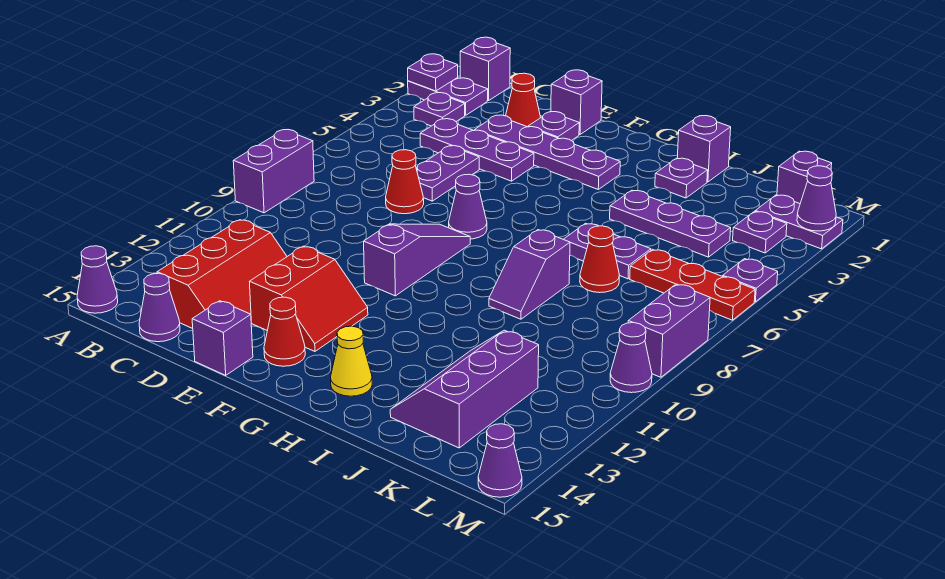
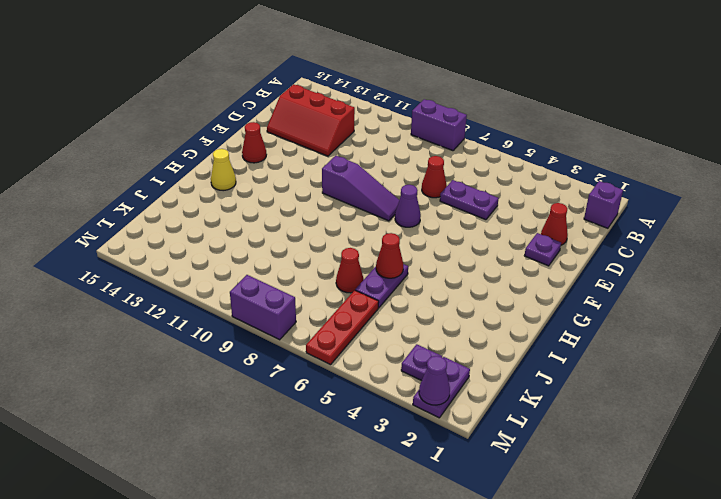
red cone I6 level 2 -> none
none -> purple plate A2:B2 level 1
none -> purple cone A15 level 1
none -> purple plate B3 level 1
none -> purple plate C4:E4 level 1

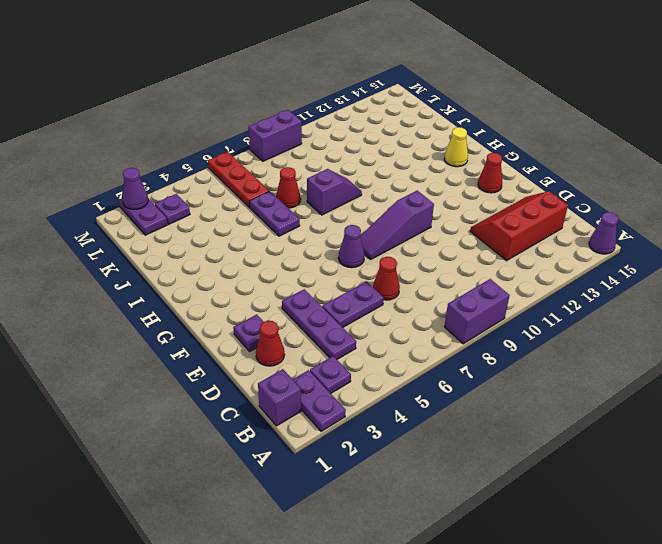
none -> purple cone C15 level 1
none -> purple plate D3:G3 level 1
none -> purple brick E1 level 1
none -> red slope E12:F13 level 1 top E

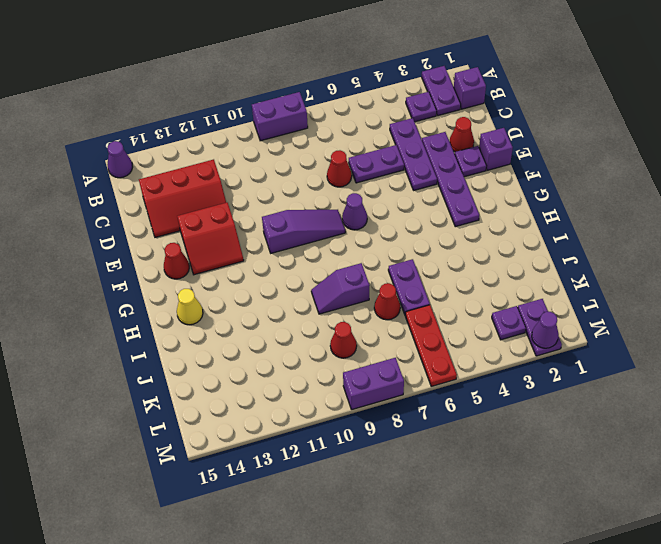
red cone K9 level 1 -> none
none -> purple cone C15 level 1
none -> purple brick E15 level 1
none -> purple brick I1 level 1
none -> purple plate I2 level 1

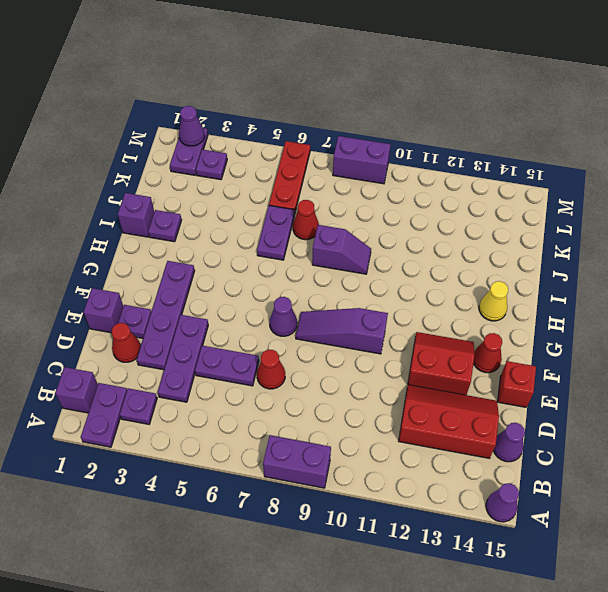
red brick E15 level 1 -> purple brick E15 level 1
none -> purple plate I4:K4 level 1
none -> purple slope J12:K14 level 1 top K
none -> purple brick L1 level 1
none -> purple plate M5 level 1

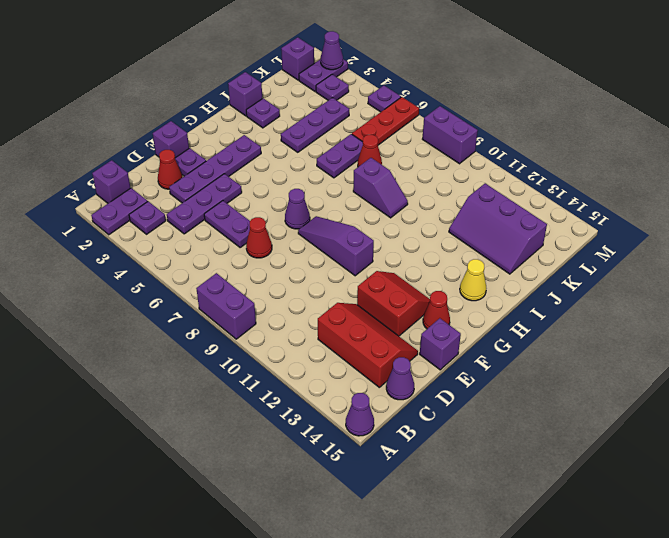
none -> purple cone M10 level 1
none -> purple cone M15 level 1
none -> purple plate A2 level 2

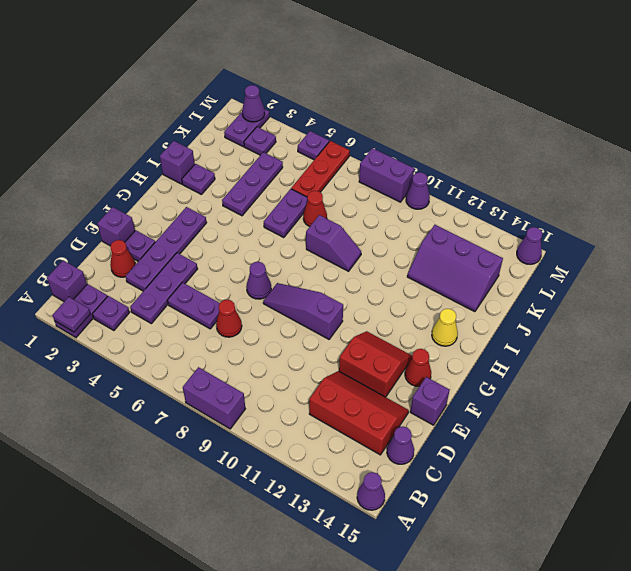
none -> purple brick L1 level 1

